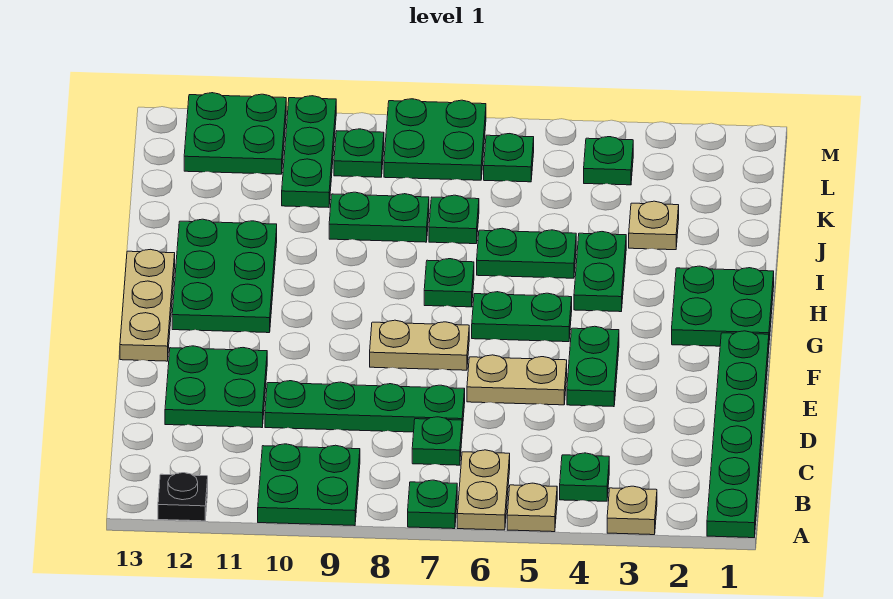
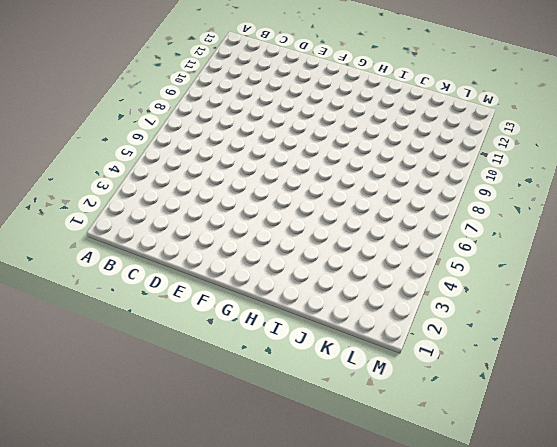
none -> green plate A1:F1 level 1
none -> tan plate A3 level 1
none -> tan plate A5 level 1
none -> tan plate A6:B6 level 1

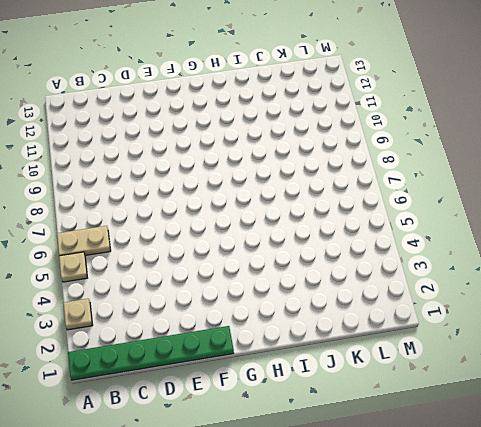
none -> green plate A7 level 1
none -> green plate A9:B10 level 1
none -> black plate A12 level 1
none -> green plate B4 level 1

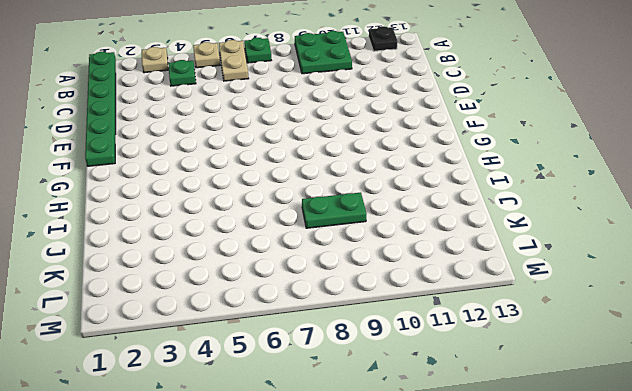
none -> green plate C7 level 1
none -> green plate D7:D10 level 1
none -> green plate D11:E12 level 1
none -> green plate E4:F4 level 1

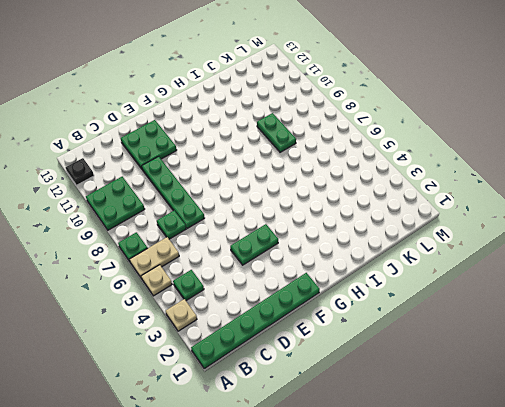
none -> tan plate E5:E6 level 1
none -> tan plate F7:F8 level 1
none -> tan plate F13:H13 level 1
none -> green plate G1:H2 level 1

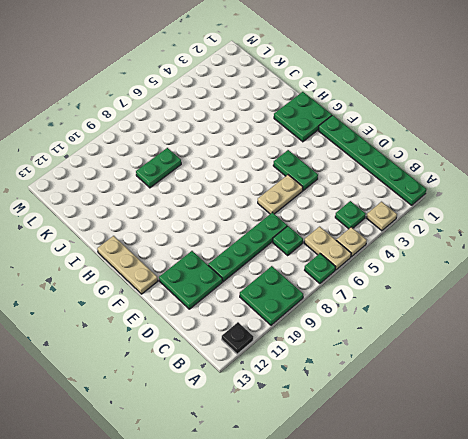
none -> tan plate F7:F8 level 1
none -> green plate G5:G6 level 1
none -> green plate G11:I12 level 1
none -> green plate H4:I4 level 1

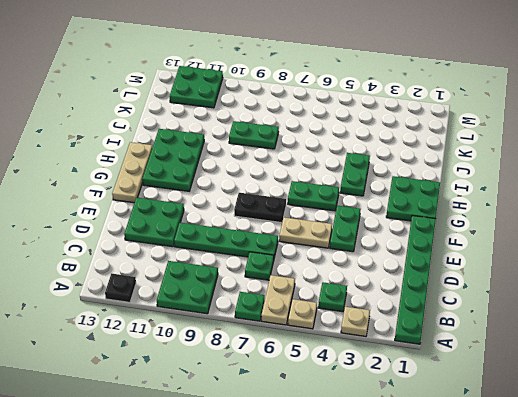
black plate F7:F8 level 1 -> tan plate F7:F8 level 1
none -> green plate H7 level 1
none -> green plate I5:I6 level 1
none -> tan plate J3 level 1
none -> green plate J7 level 1

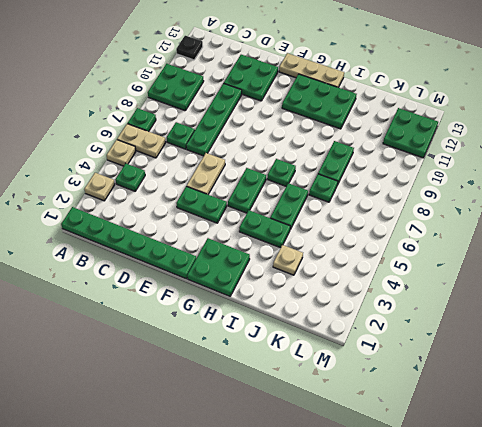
none -> tan plate F7:F8 level 1
none -> green plate K10:M10 level 1
none -> green plate L4 level 1
none -> green plate L6 level 1

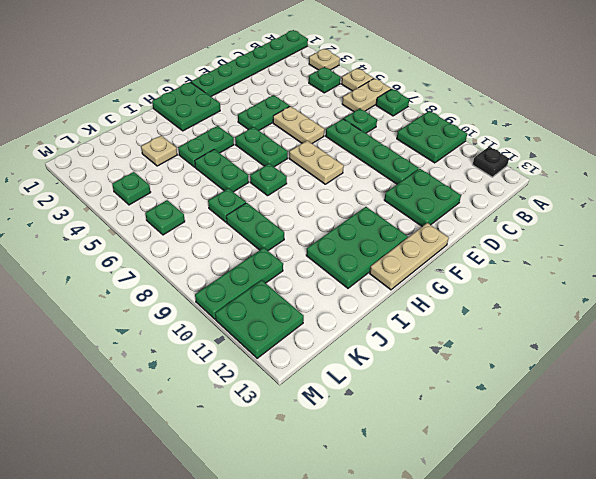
none -> green plate L7:M8 level 1
none -> green plate L9 level 1

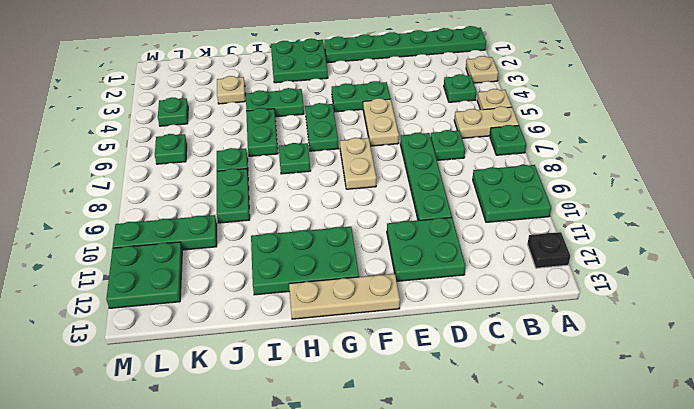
none -> green plate L7:M8 level 1
none -> green plate L9 level 1

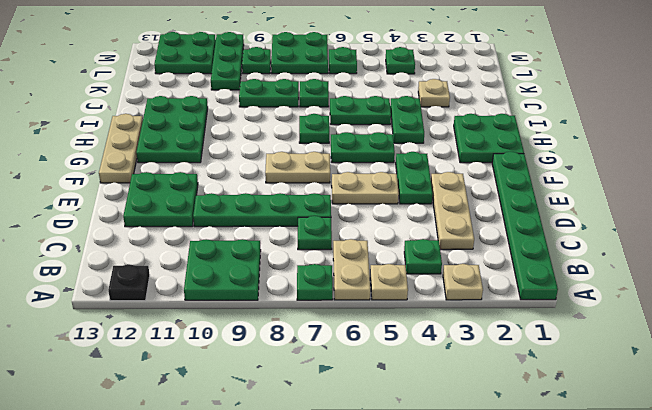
tan plate C3:E3 level 1 -> none

